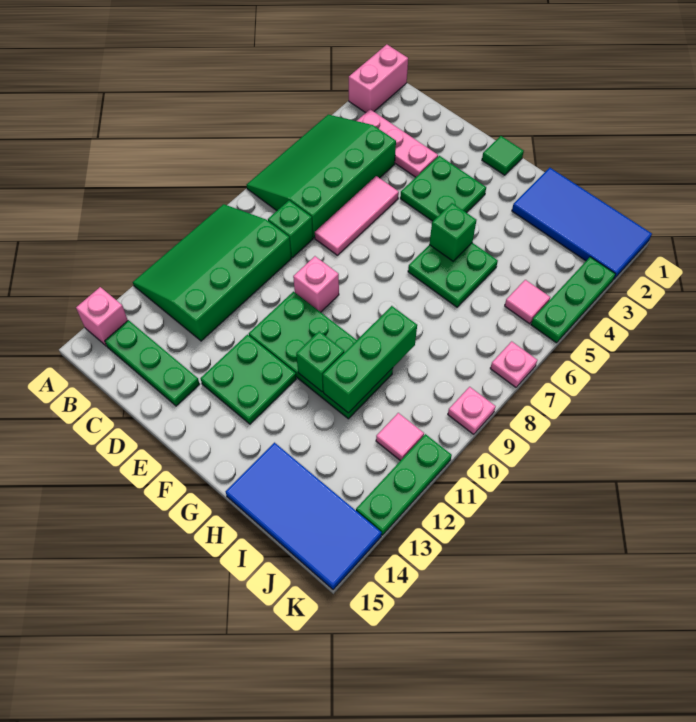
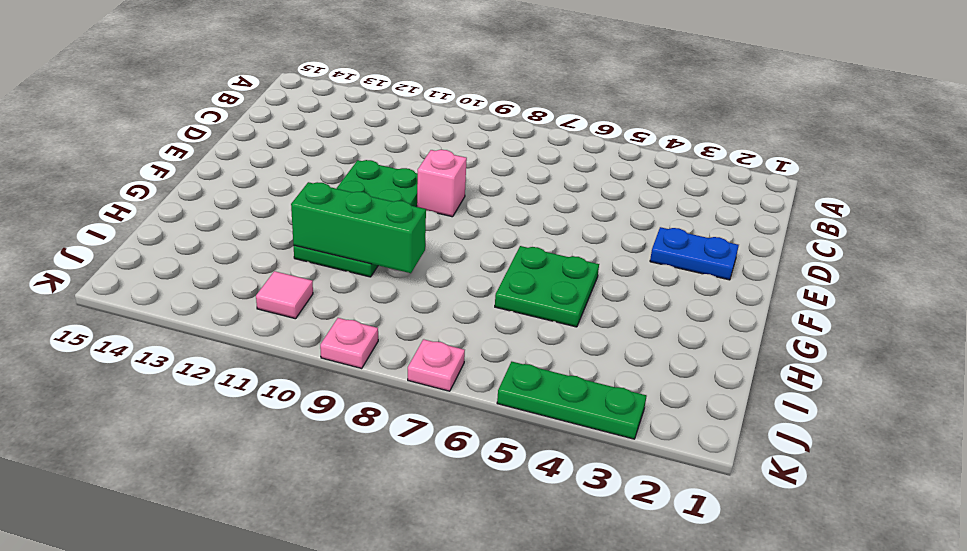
blue plate E2:E3 level 1 -> green plate E3:F4 level 1
none -> pink brick A1:A2 level 1
none -> green slope A4:C7 level 1 top C
none -> green slope A9:C12 level 1 top C

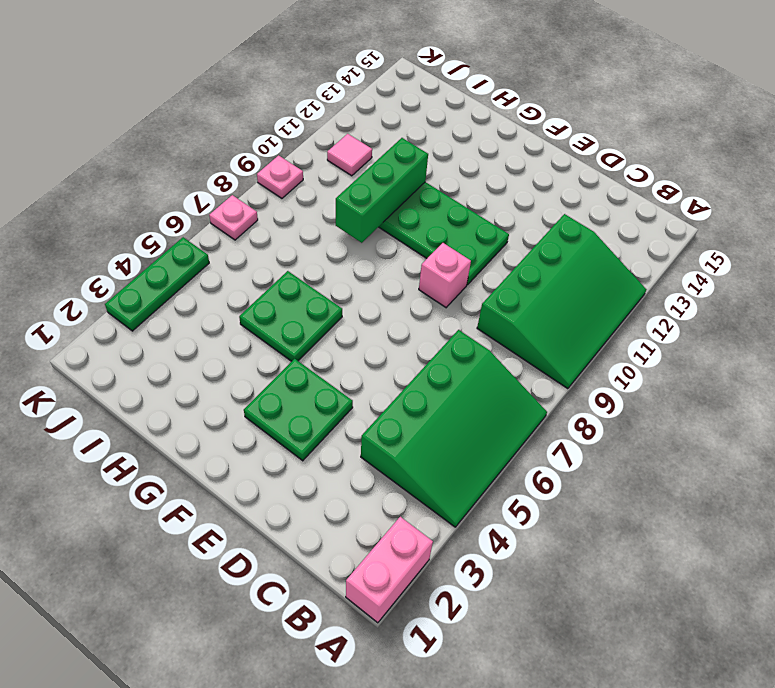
none -> pink brick A14 level 1
none -> pink plate B3:D3 level 1
none -> green plate B14:D14 level 1

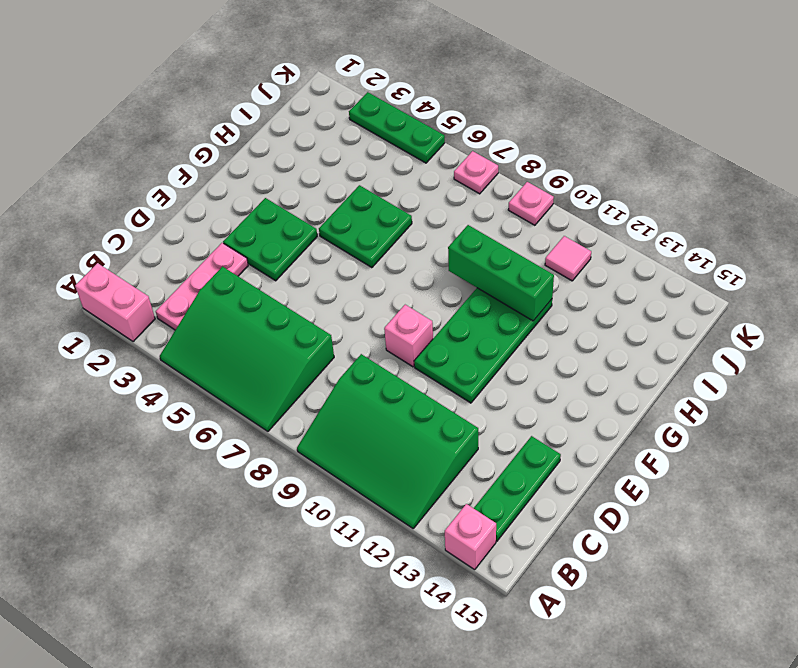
none -> green brick C8 level 1
none -> pink tile D5:D7 level 1
none -> green plate E12:F13 level 1

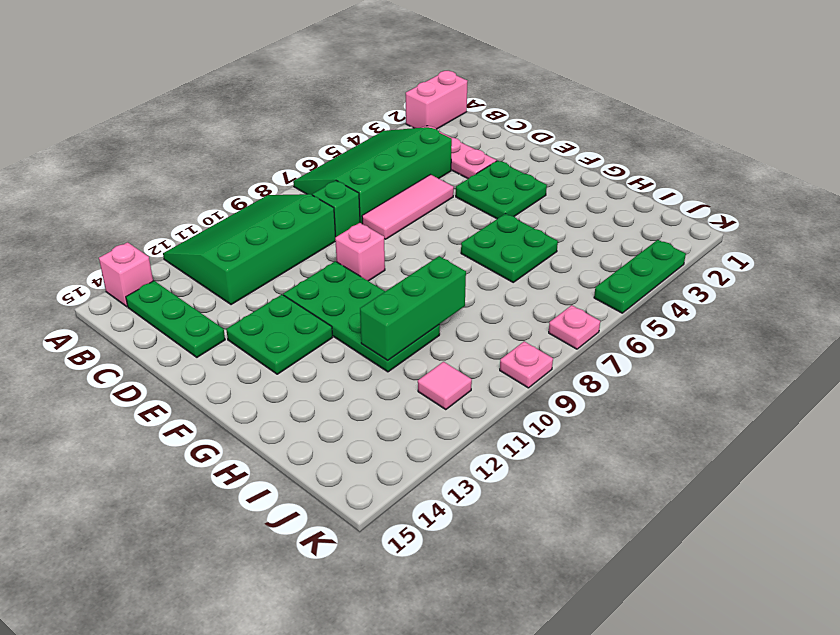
none -> green tile F1 level 1
none -> blue tile H1:K2 level 1
none -> blue tile H14:K15 level 1

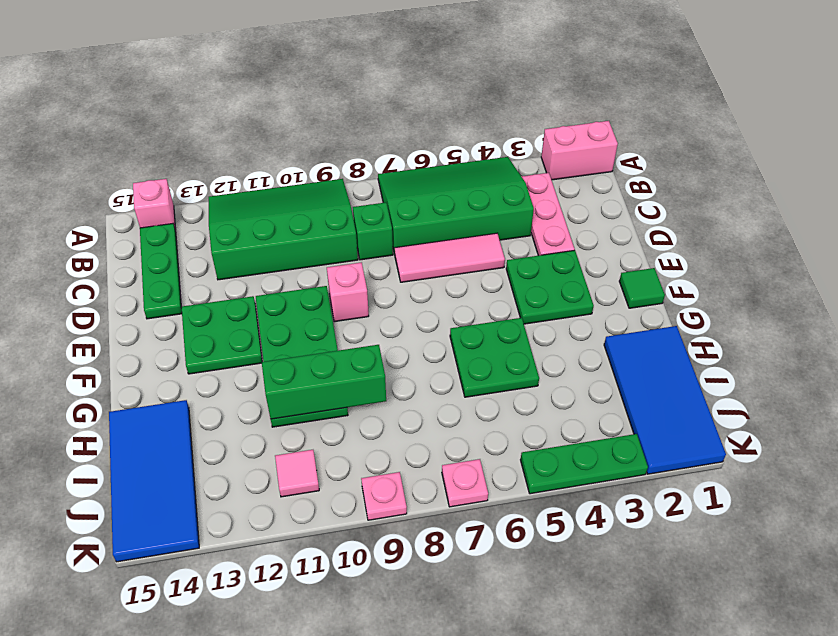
none -> pink tile J5 level 1
none -> green plate K11:K13 level 1
none -> green brick G5 level 2

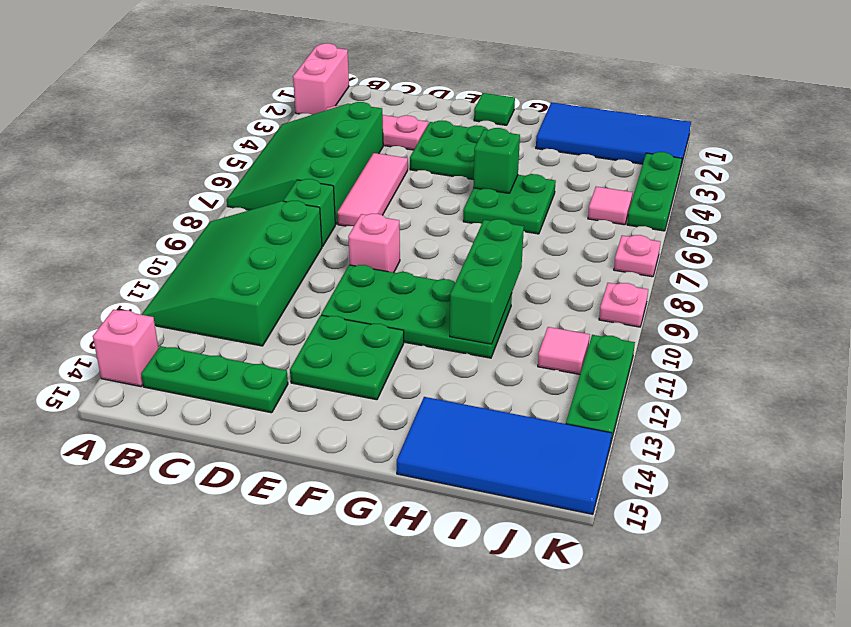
none -> green brick G11 level 2

